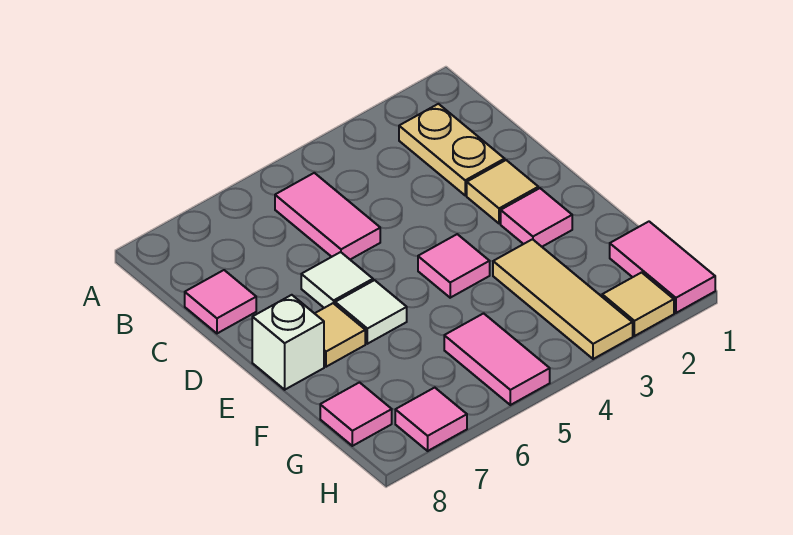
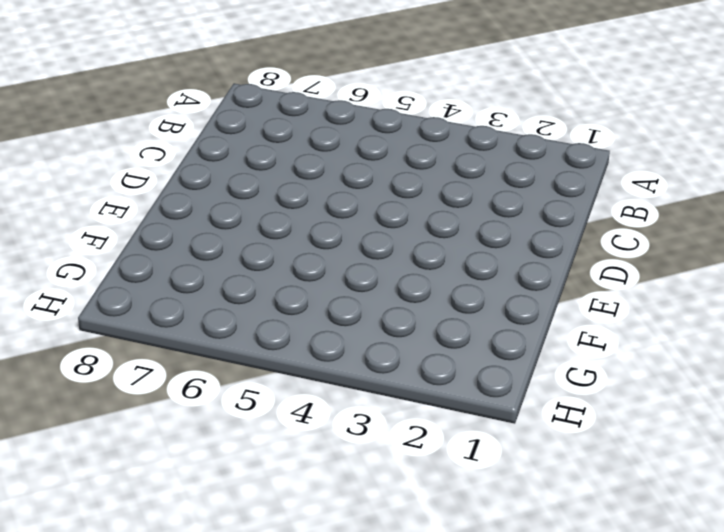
none -> tan plate B2:C2 level 1
none -> pink tile B5:C5 level 1
none -> pink tile C8 level 1

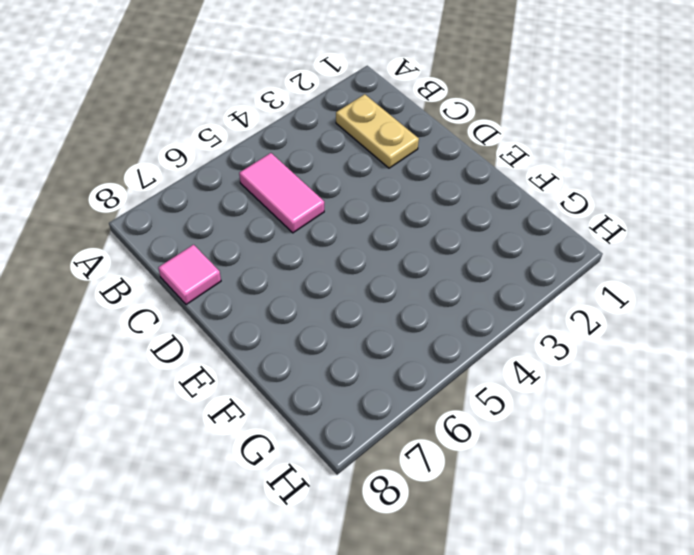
none -> tan tile D2 level 1
none -> white tile D6 level 1
none -> pink tile E2 level 1

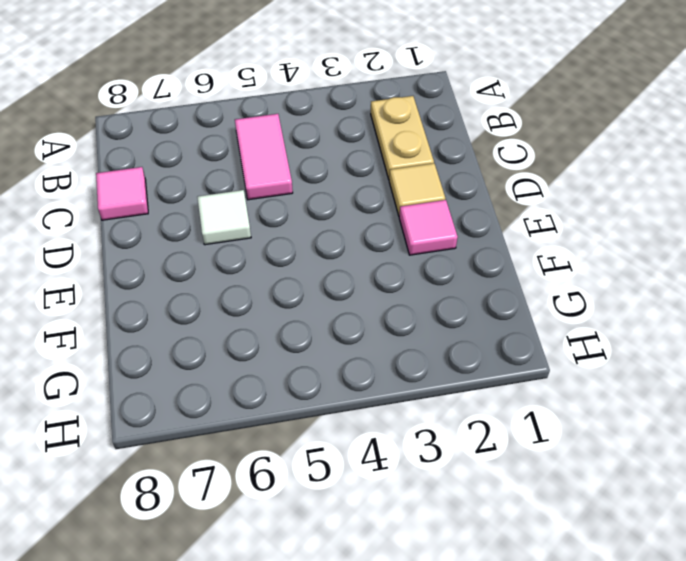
none -> pink tile E4 level 1
none -> white tile E6 level 1
none -> tan tile E7 level 1

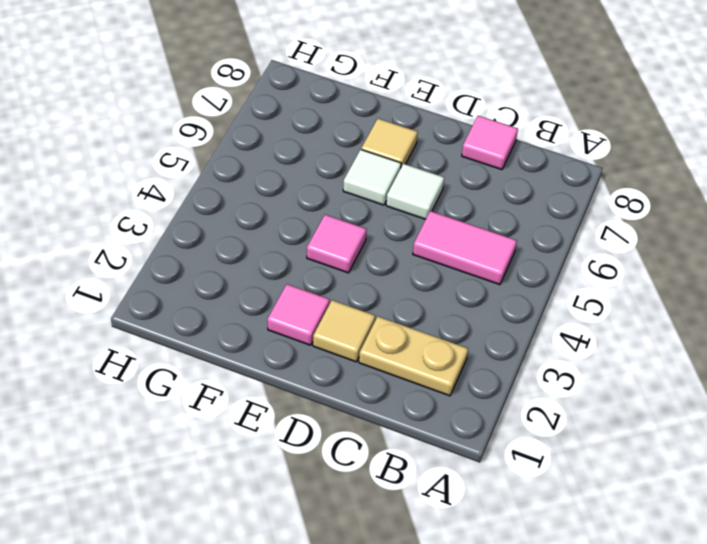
none -> white brick E8 level 1
none -> tan tile F3:H3 level 1
none -> pink tile G1:H1 level 1

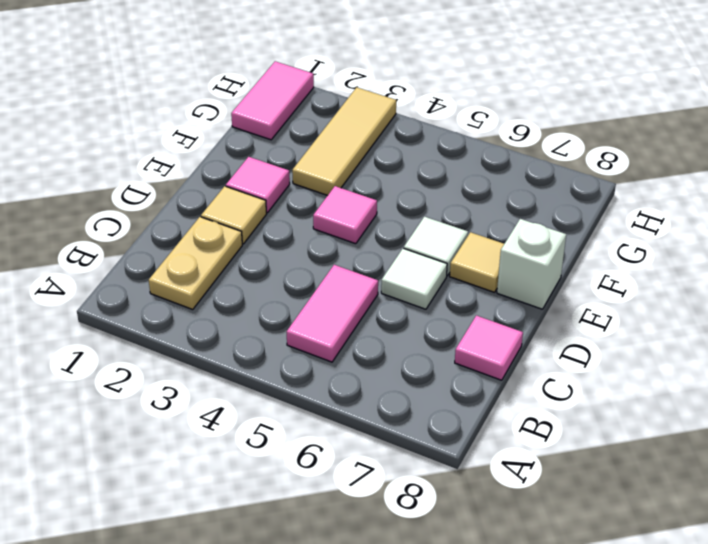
none -> pink tile G5:H5 level 1
none -> pink tile G8 level 1
none -> tan tile H2 level 1

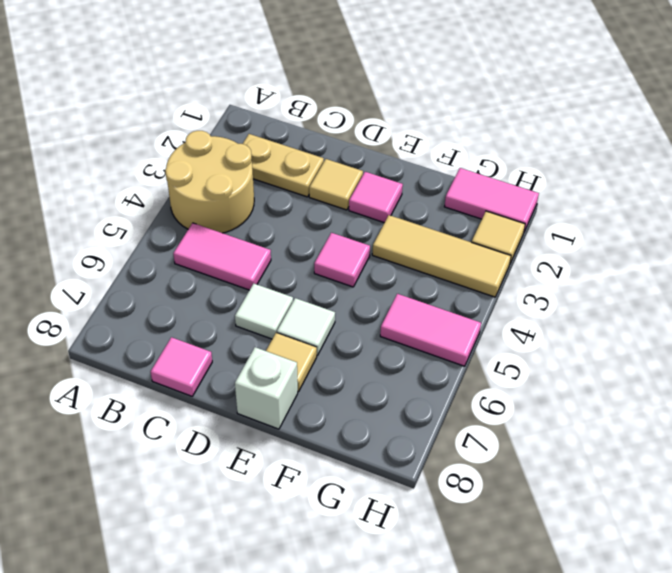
tan round brick A3:B4 level 1 -> none
none -> pink tile G8 level 1
none -> pink tile H7 level 1

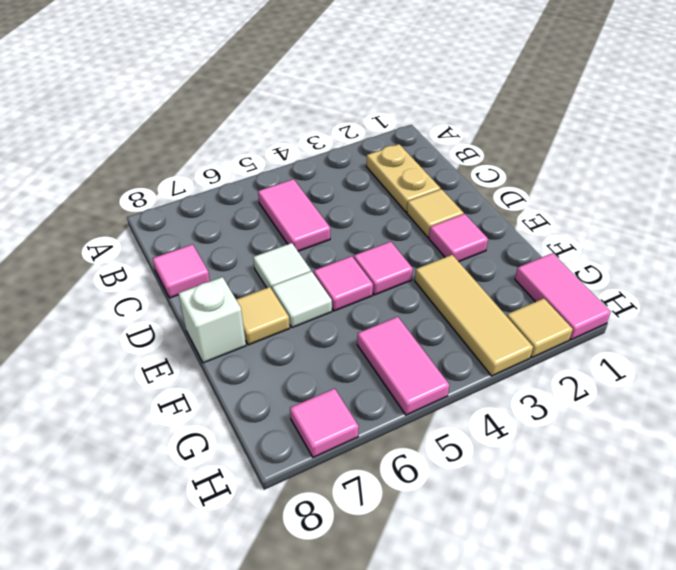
pink tile E5 level 1 -> pink tile G8 level 1

